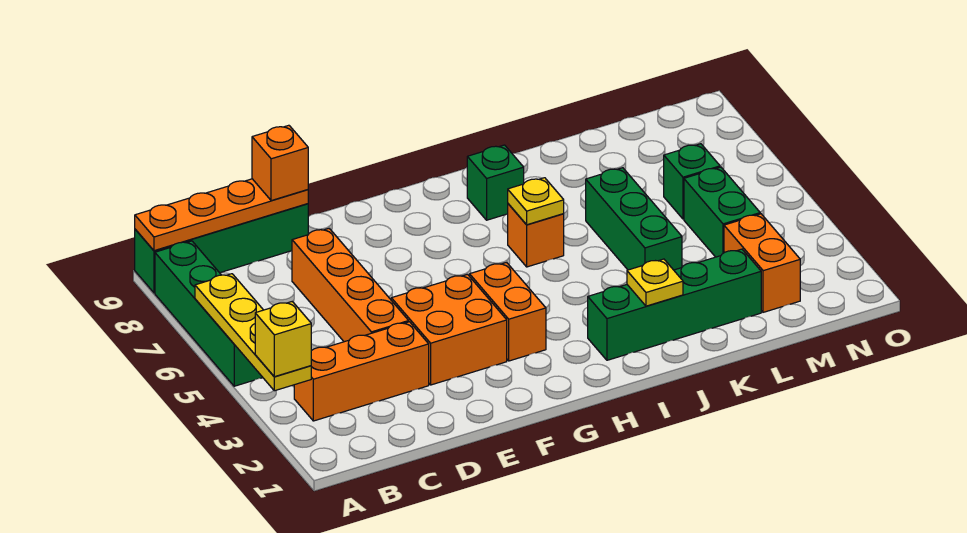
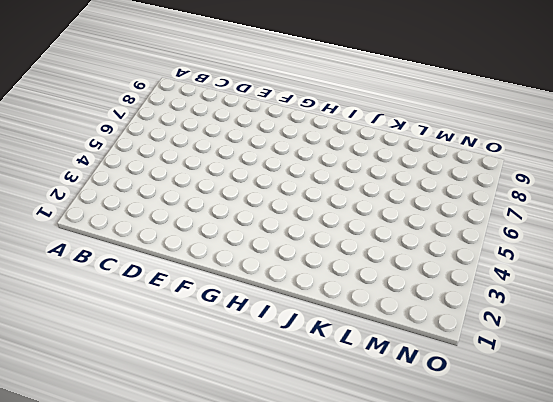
none -> green brick A5:A8 level 1
none -> green brick A9:D9 level 1
none -> orange brick B3:D3 level 1

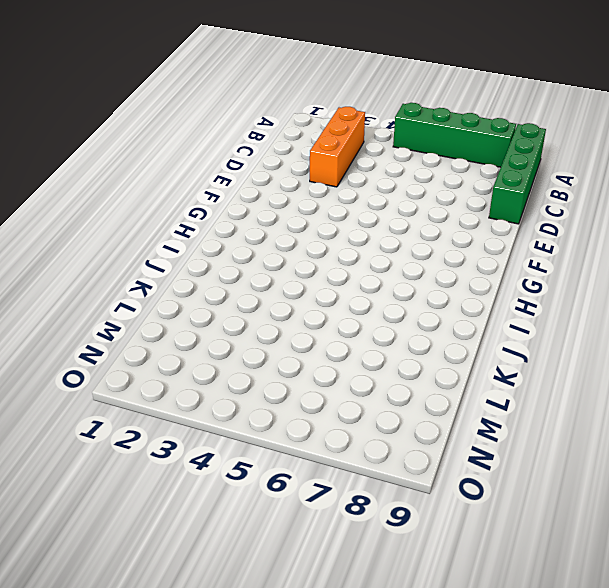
none -> orange brick D4:D7 level 1
none -> orange brick E3:F4 level 1
none -> orange brick G3:G4 level 1

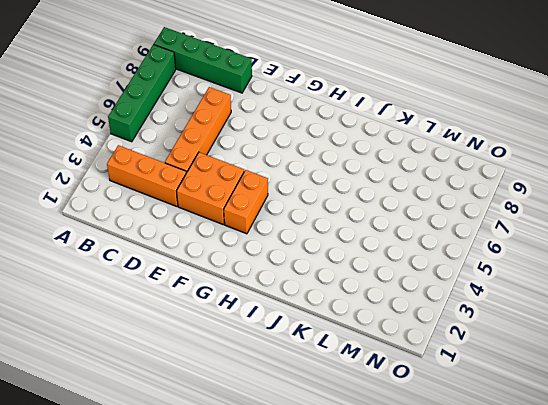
none -> green brick I2:L2 level 1
none -> orange brick I6 level 1
none -> green brick I8 level 1

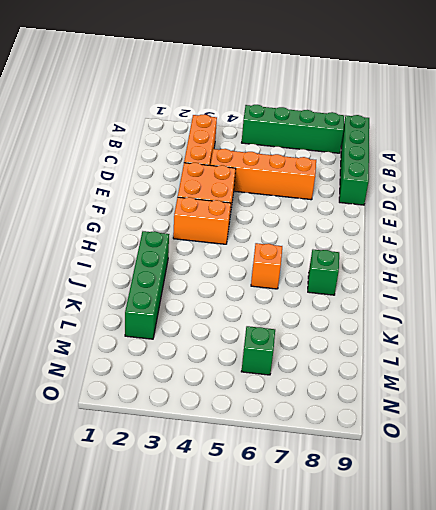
none -> green brick K4:K6 level 1
none -> orange brick M2:M3 level 1
none -> green brick M4:M5 level 1

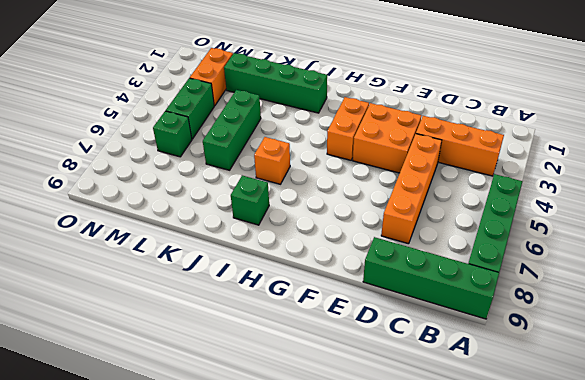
none -> yellow plate A3:A6 level 2
none -> orange plate A9:D9 level 2
none -> yellow plate I6 level 2

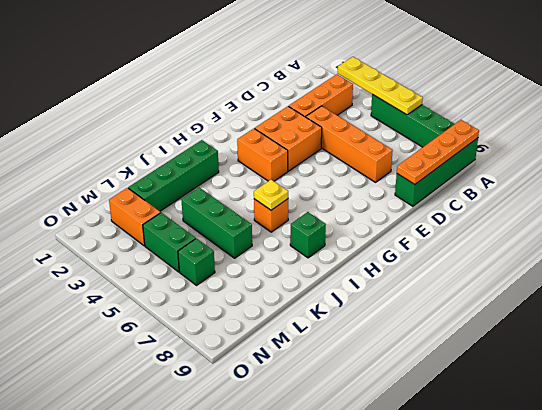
none -> yellow plate J2 level 2
none -> yellow brick A3 level 3
none -> orange brick D9 level 3

